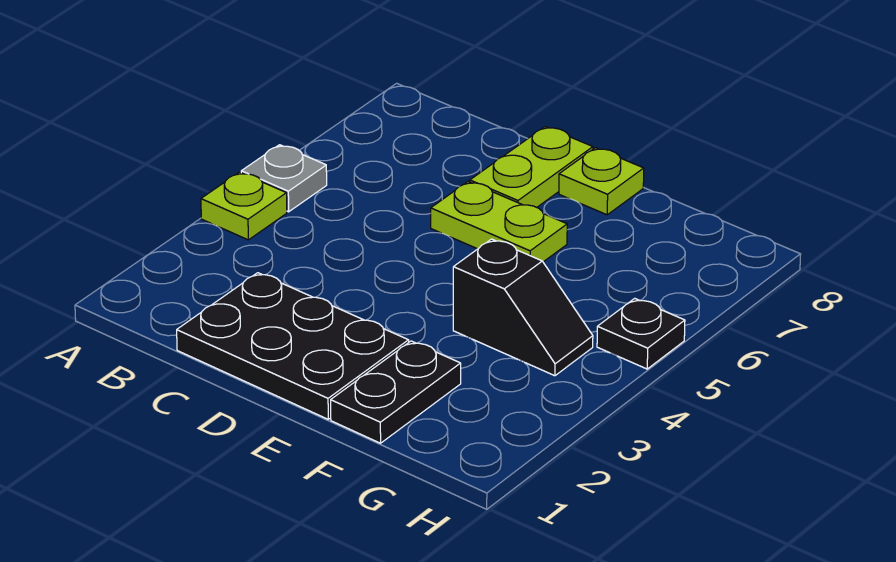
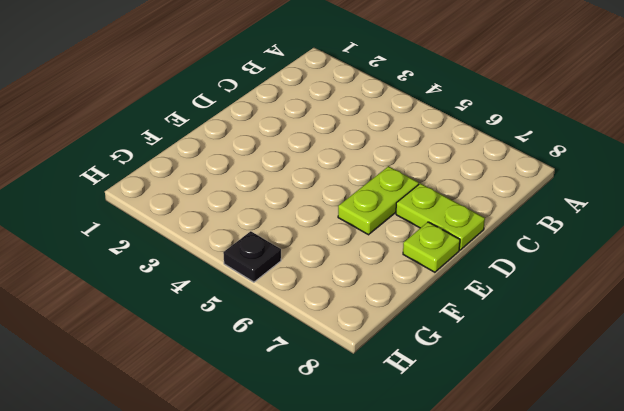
none -> lime plate A4 level 1
none -> grey plate A5 level 1

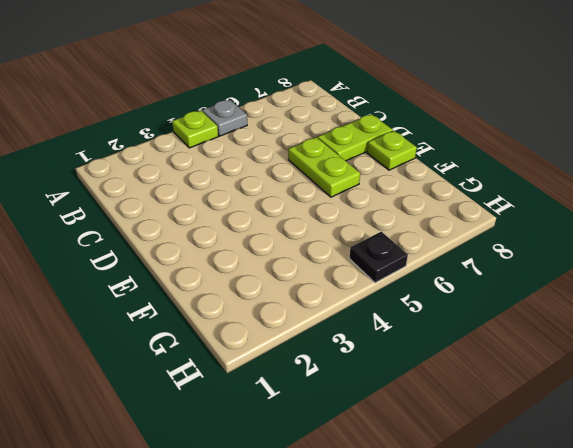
none -> black plate C1:E2 level 1
none -> black plate F1:F2 level 1

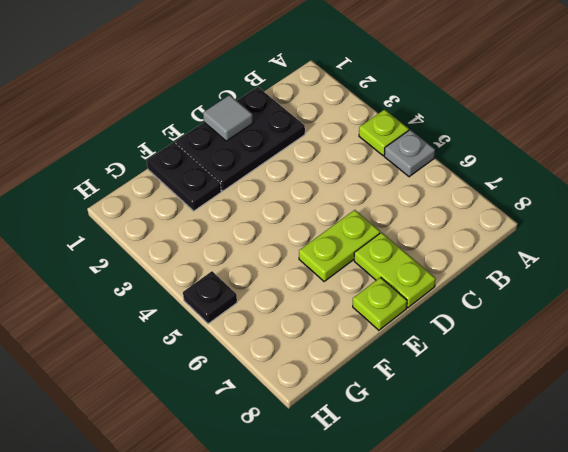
grey tile D1 level 2 -> none
none -> black slope F4:G4 level 1 top F

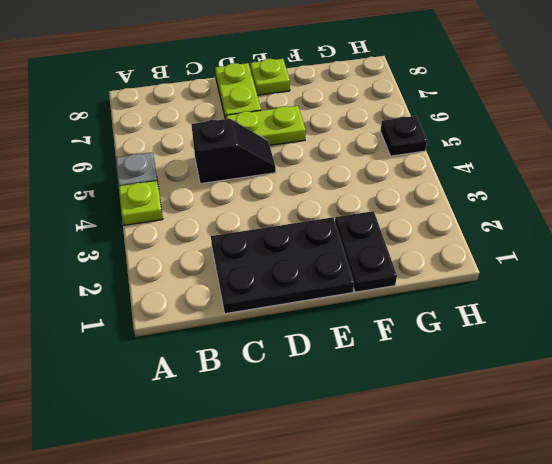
black slope C5:D5 level 1 top C -> black slope F4:G4 level 1 top F

